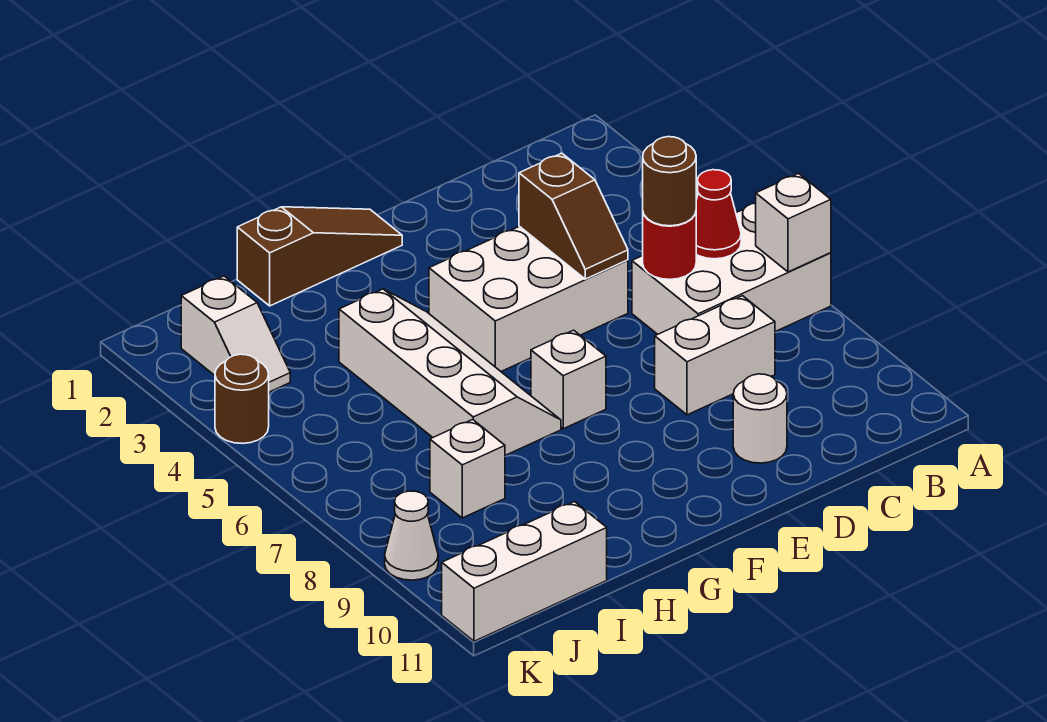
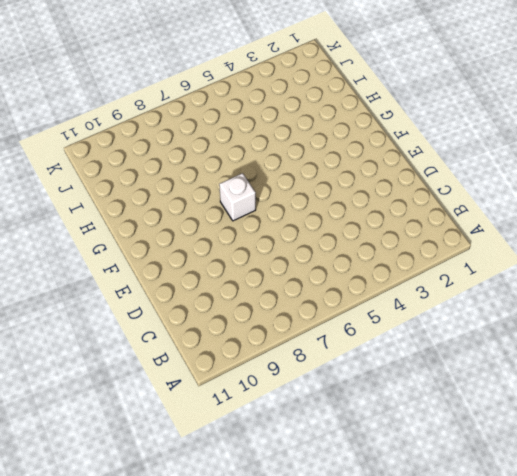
none -> white brick A6:C7 level 1
none -> white brick C8:D8 level 1
none -> white brick D4:F5 level 1

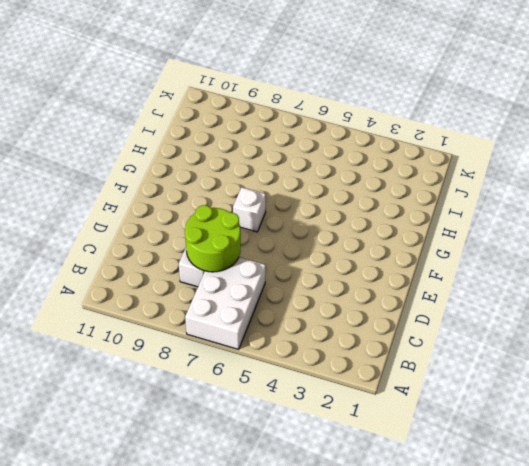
lime round brick C7:D8 level 2 -> none
none -> white brick D4:F5 level 1
none -> white round brick D10 level 1
none -> brown slope F1:H1 level 1 top H

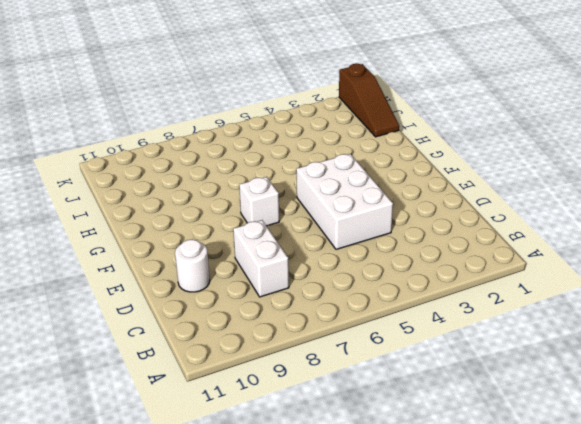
brown slope I1:K1 level 1 top K -> brown slope F1:H1 level 1 top H
none -> white brick A6:C7 level 1
none -> white slope G4:H7 level 1 top H
none -> white brick I8 level 1

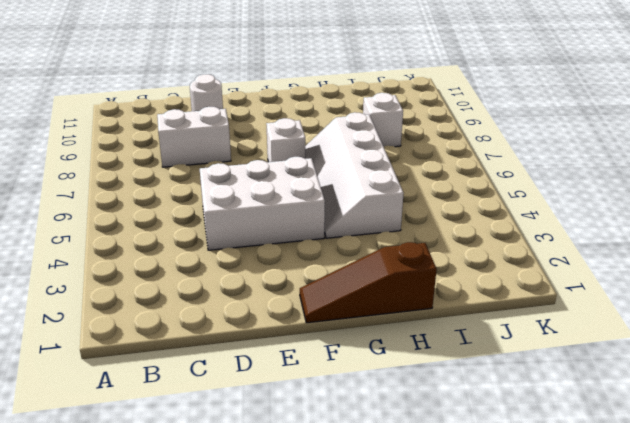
none -> white brick A6:C7 level 1
none -> white brick I11:K11 level 1
none -> white slope J2:J3 level 1 top 2

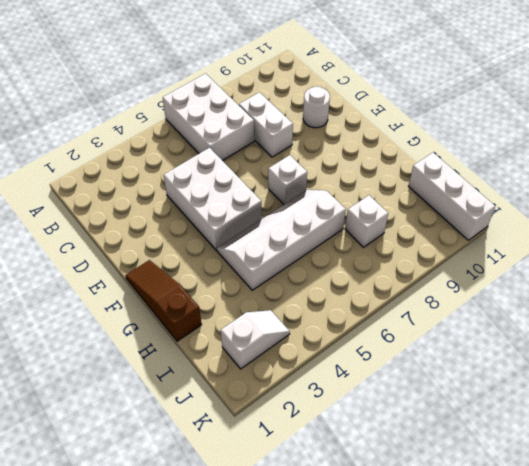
none -> brown round brick K4 level 1
none -> white cone K9 level 1
none -> white brick A7 level 2

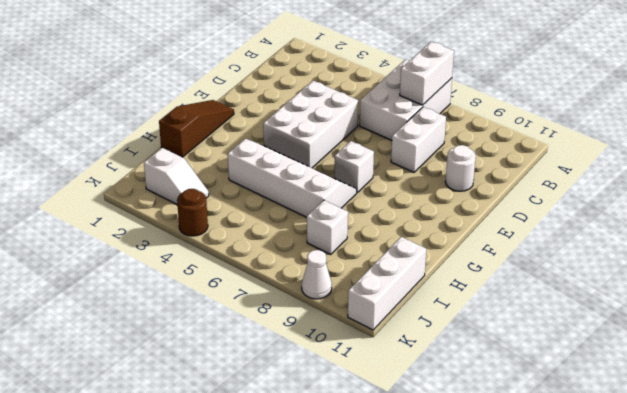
white brick A7:B7 level 2 -> white brick A7 level 2
none -> red cone B6 level 2
none -> red round brick C6 level 2
none -> brown slope D4:D5 level 2 top 4

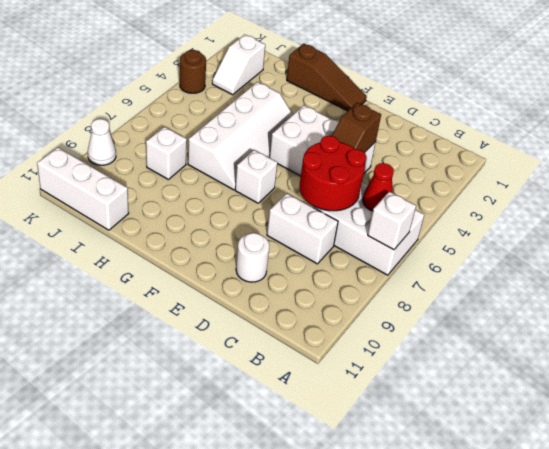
red round brick C6:D7 level 2 -> red round brick C6 level 2
none -> brown round brick C6 level 3

